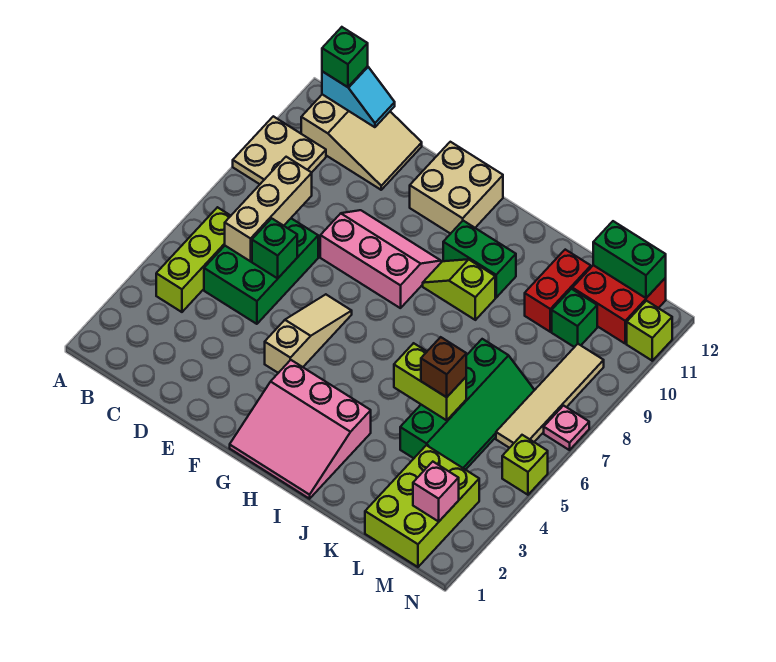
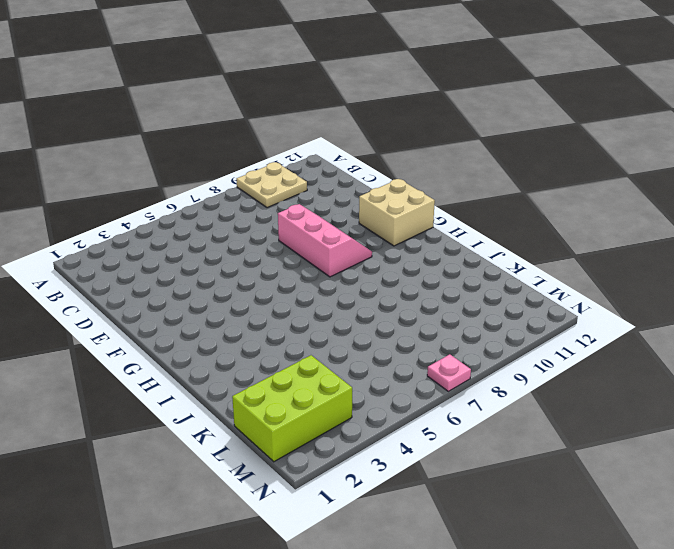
none -> lime brick B4:B6 level 1
none -> tan slope B11:D12 level 1 top B
none -> green brick C5:D7 level 1

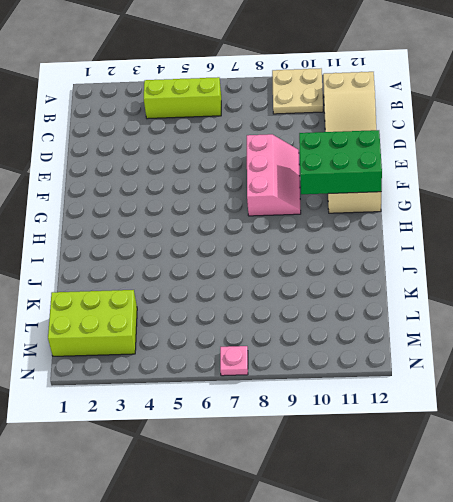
green brick F10:G12 level 2 -> green brick C5:D7 level 1
none -> tan slope F4:F6 level 1 top 4
none -> pink slope G1:I3 level 1 top 3
none -> lime slope H9:I9 level 1 top I

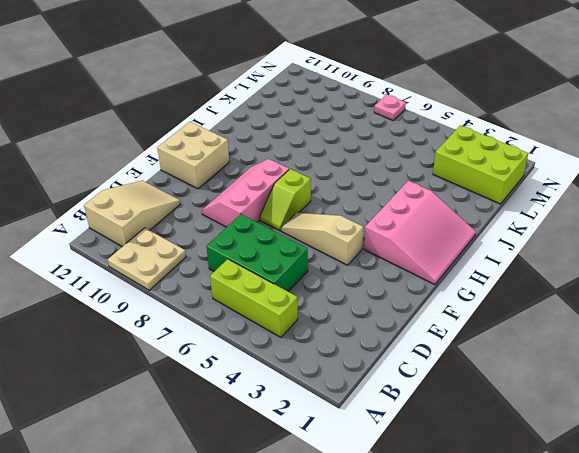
lime slope F7:G7 level 1 top G -> lime slope H9:I9 level 1 top I
none -> green brick H10:I10 level 1
none -> green slope K4:L7 level 1 top K
none -> red brick K10:K11 level 1

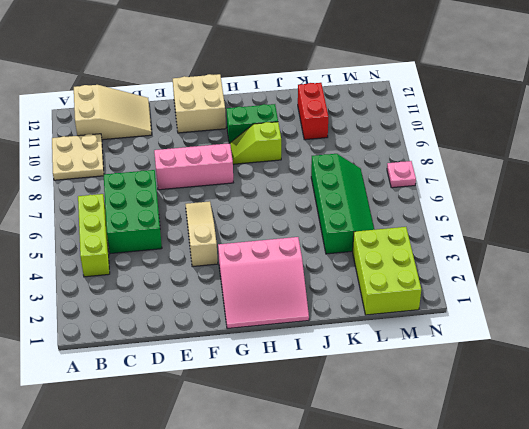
none -> green brick L10 level 1
none -> red brick L11:M12 level 1
none -> tan tile M6:M9 level 1

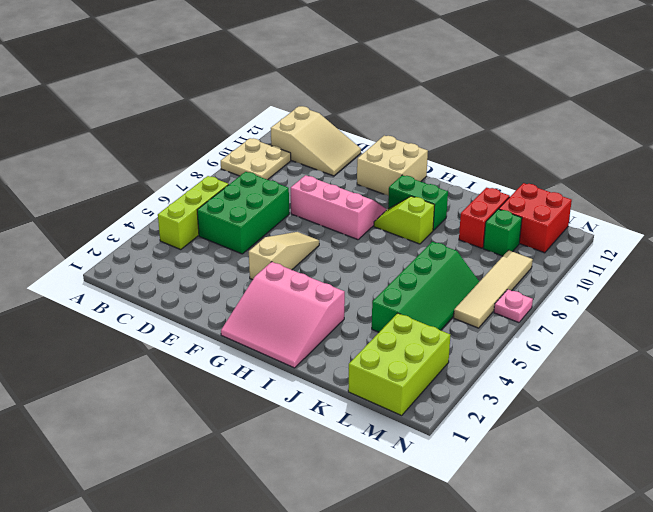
none -> lime brick N5 level 1
none -> lime brick N11 level 1
none -> cyan slope B12:C12 level 2 top B

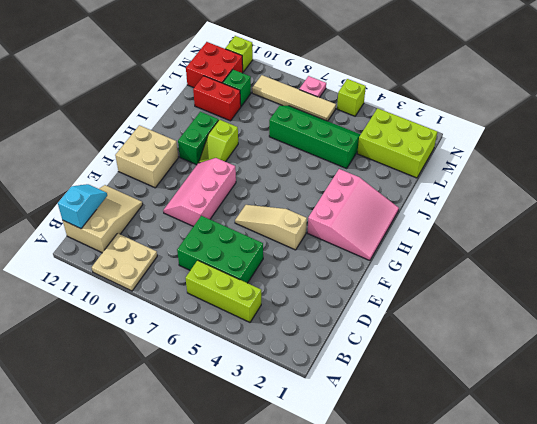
none -> tan brick C6:C8 level 2
none -> green brick D6 level 2
none -> lime brick J5:K5 level 2

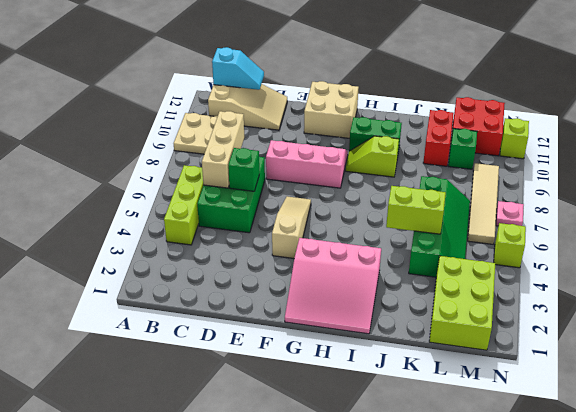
none -> green brick L12:M12 level 2
none -> pink brick M2 level 2
none -> green brick B12 level 3

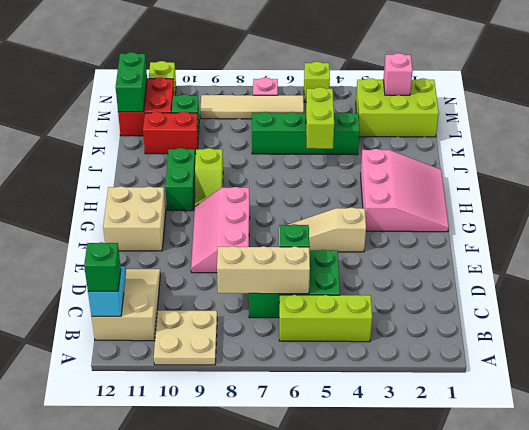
none -> brown brick K5 level 3

